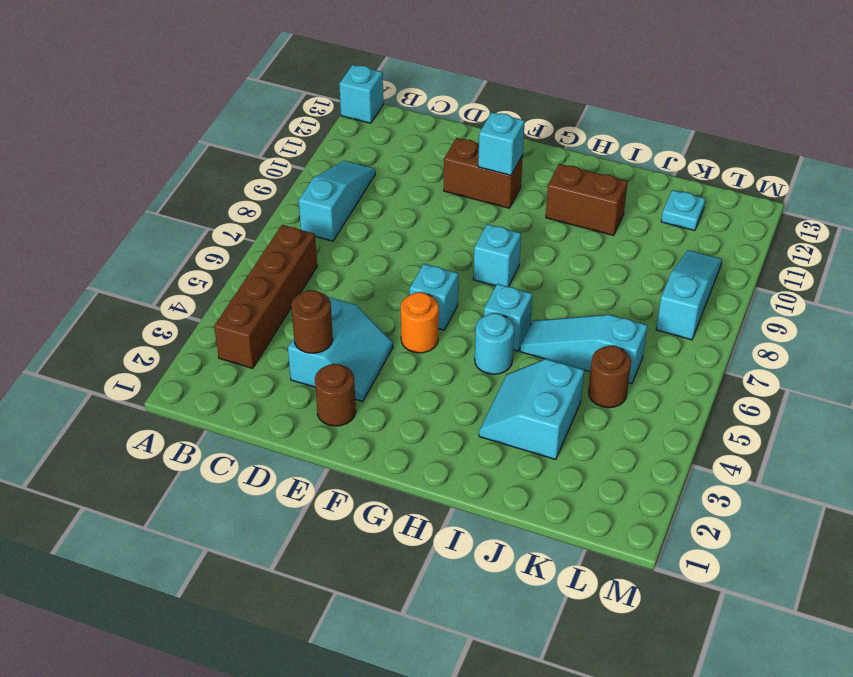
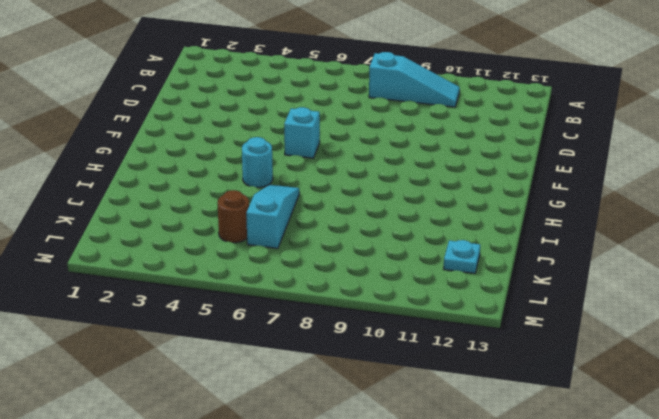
none -> cyan brick A13 level 1
none -> brown brick B3:B6 level 1
none -> cyan slope D3:E4 level 1 top D

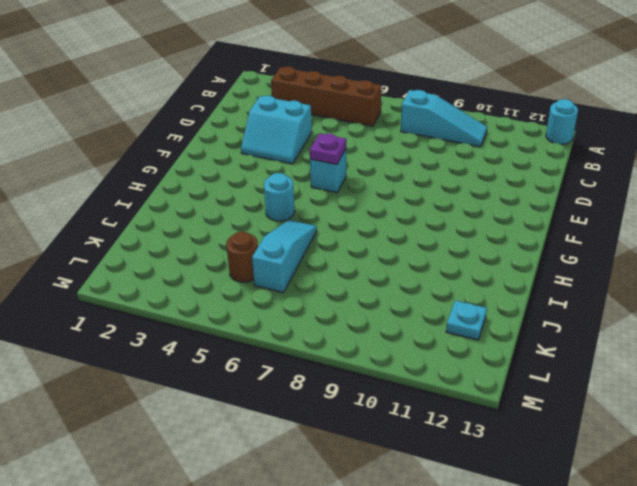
cyan round brick A13 level 1 -> cyan brick A13 level 1
purple plate F6 level 2 -> none
none -> brown round brick E2 level 1
none -> brown brick E11:F11 level 1
none -> orange round brick F5 level 1

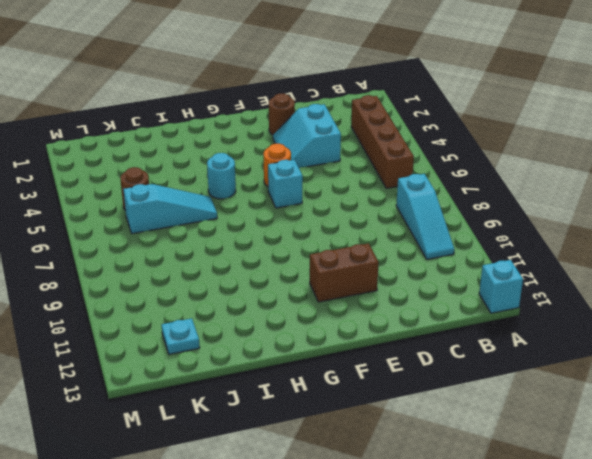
none -> cyan brick G8 level 1
none -> cyan brick H6 level 1
none -> brown brick H11:I11 level 1

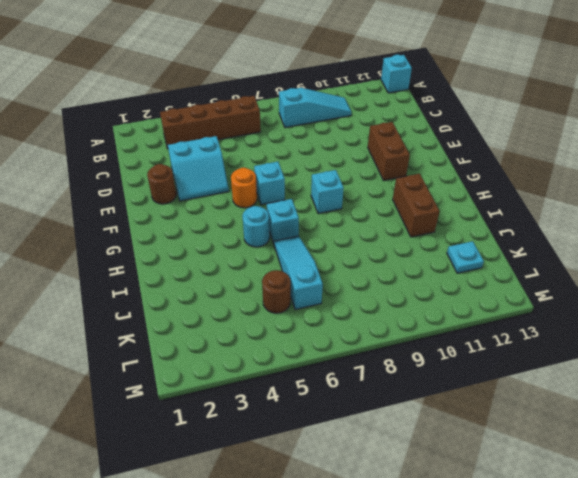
none -> cyan slope I3:J4 level 1 top J
none -> cyan slope L8:L10 level 1 top 8
none -> brown round brick D3 level 2

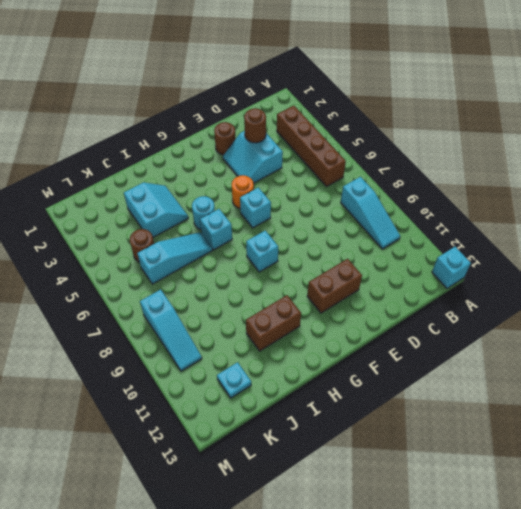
none -> cyan brick F11 level 2

